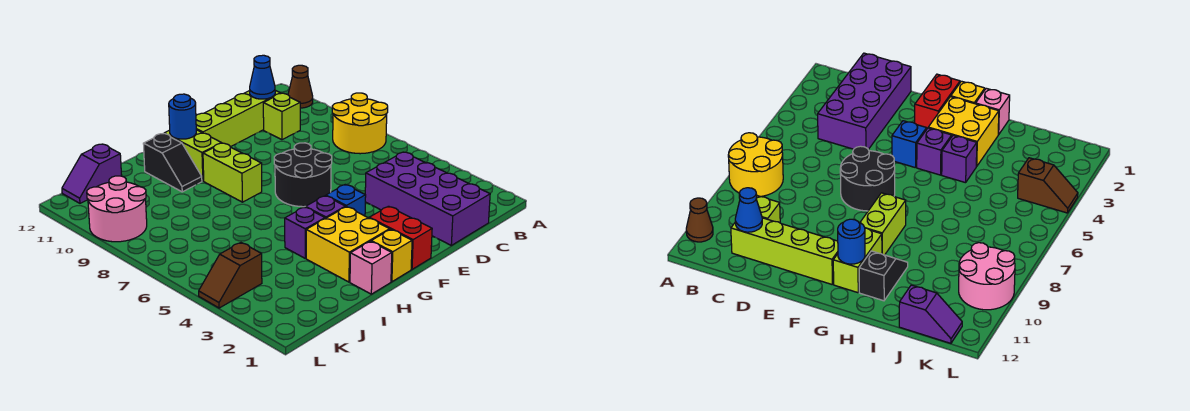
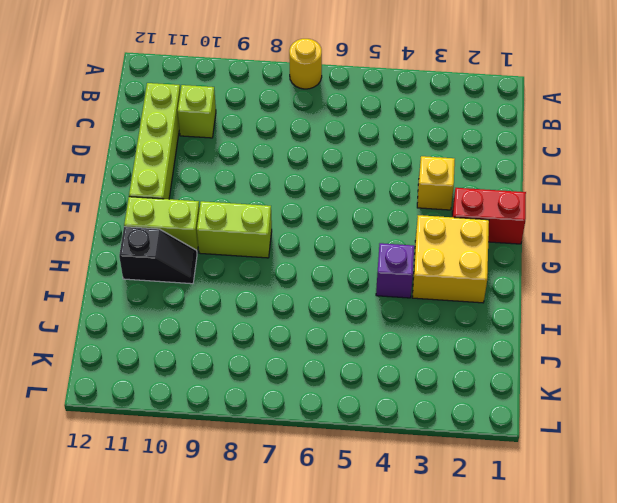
yellow round brick A7 level 1 -> yellow round brick A7:B8 level 1
yellow brick E3 level 1 -> yellow brick G1 level 1
none -> brown cone A11 level 1
none -> purple brick C1:D4 level 1
none -> black round brick E6:F7 level 1

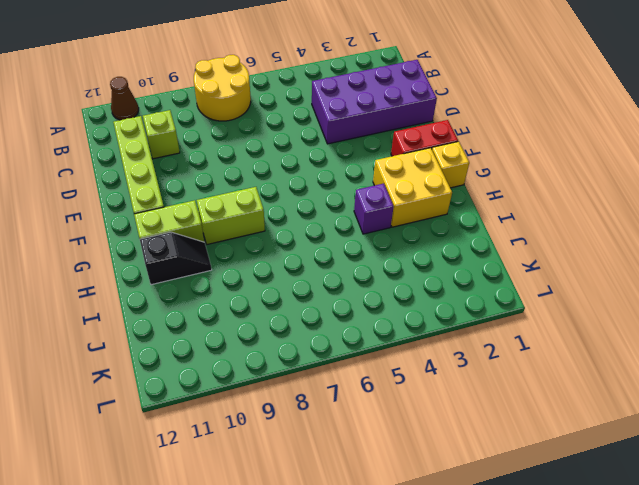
none -> black round brick E6:F7 level 1
none -> blue brick F4 level 1
none -> purple brick G4 level 1

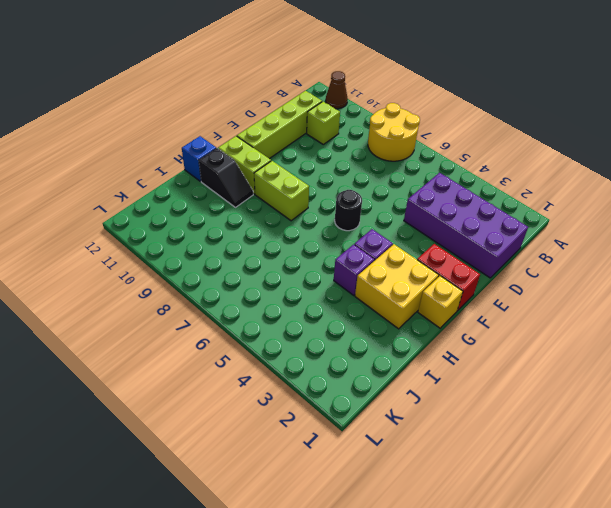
black round brick F6 level 1 -> black round brick E6:F7 level 1
blue brick H12 level 1 -> blue brick F4 level 1
none -> pink brick H1 level 1
none -> purple slope J12:K12 level 1 top J
none -> brown slope K4:L4 level 1 top K

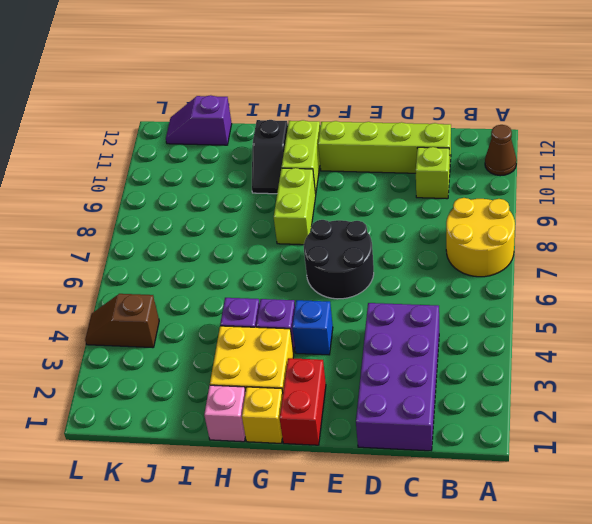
none -> pink round brick K9:L10 level 1
none -> blue cone C11 level 2
none -> blue round brick G11 level 2

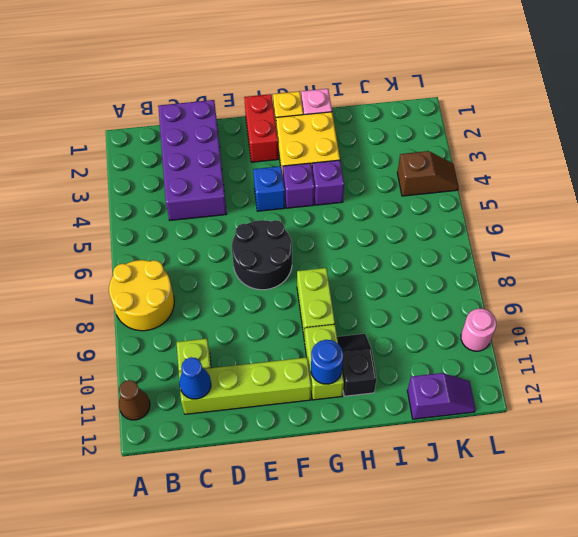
pink round brick L10 level 1 -> pink round brick K9:L10 level 1

